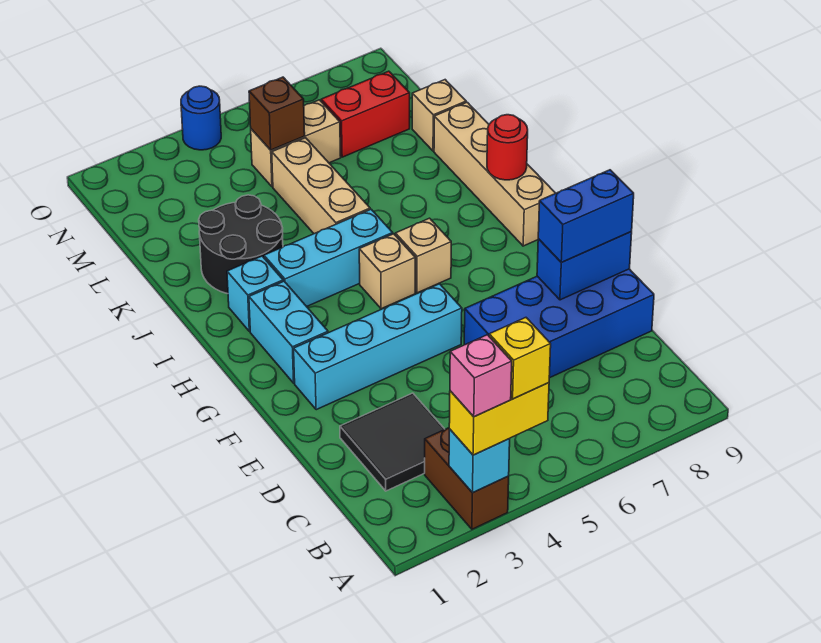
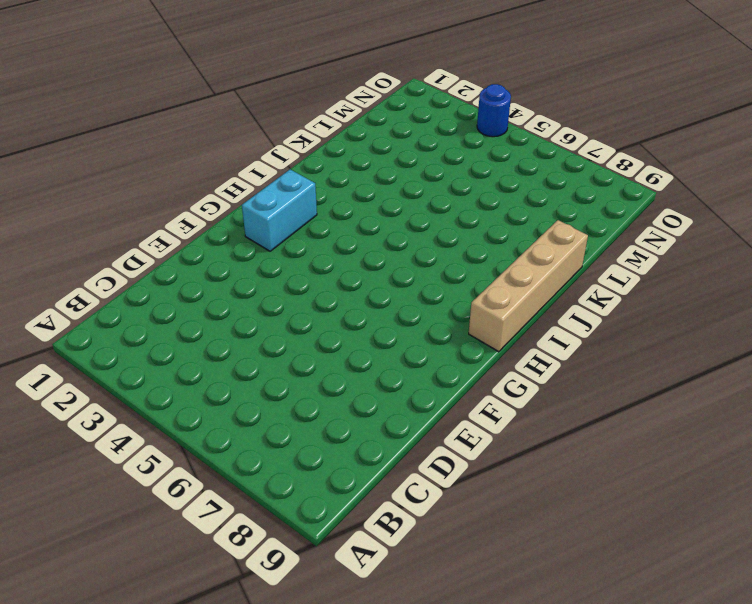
none -> brown brick A3:B3 level 1
none -> black tile C2:D3 level 1
none -> blue brick D6:E9 level 1

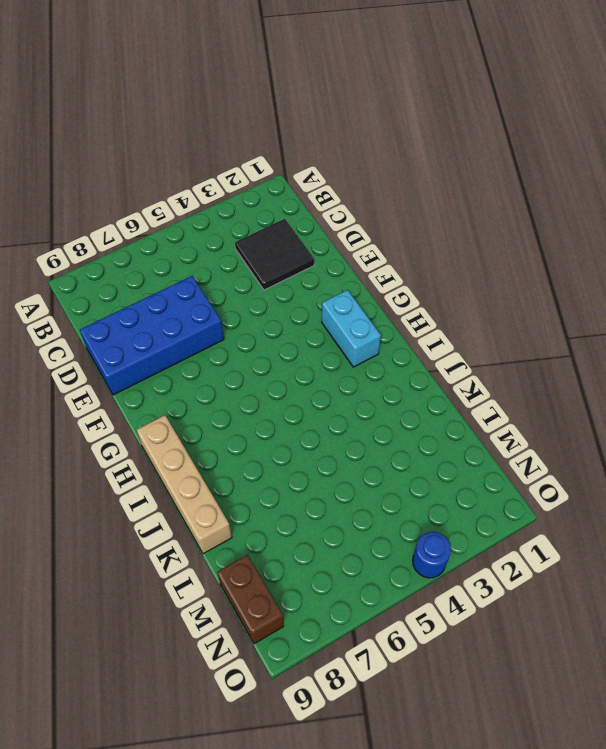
brown brick M9:N9 level 1 -> brown brick A3:B3 level 1
none -> cyan brick F2:F5 level 1
none -> tan brick H5 level 1
none -> tan brick H6 level 1

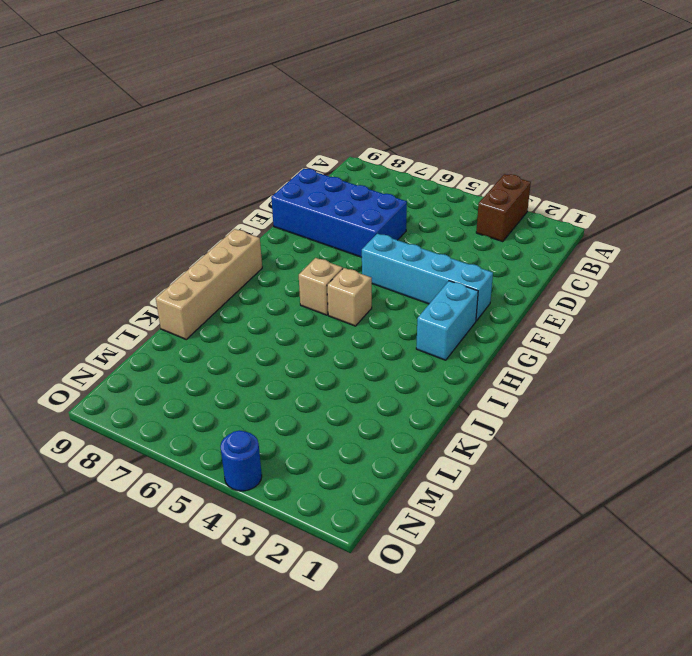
none -> black tile C2:D3 level 1
none -> cyan brick I2 level 1
none -> cyan brick I3:I5 level 1

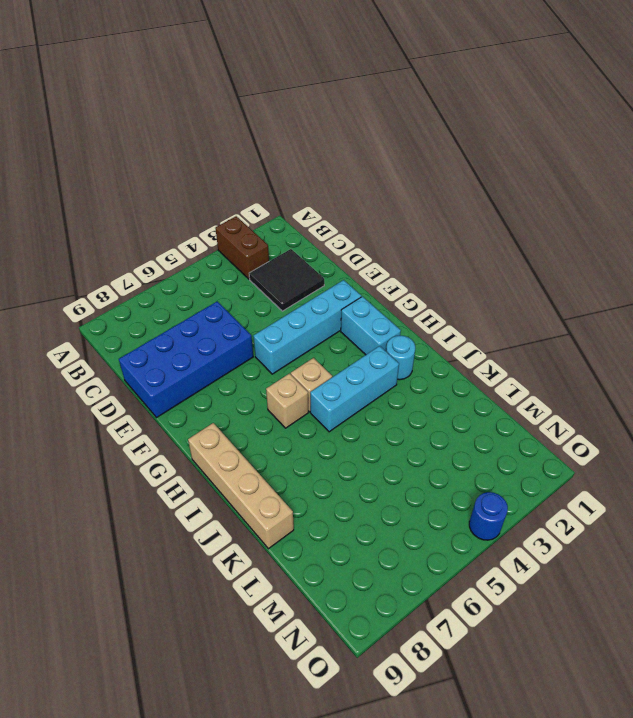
cyan round brick I2 level 1 -> cyan brick I2 level 1
none -> black round brick J2:K3 level 1
none -> tan brick J5:L5 level 1
none -> tan brick L9 level 1

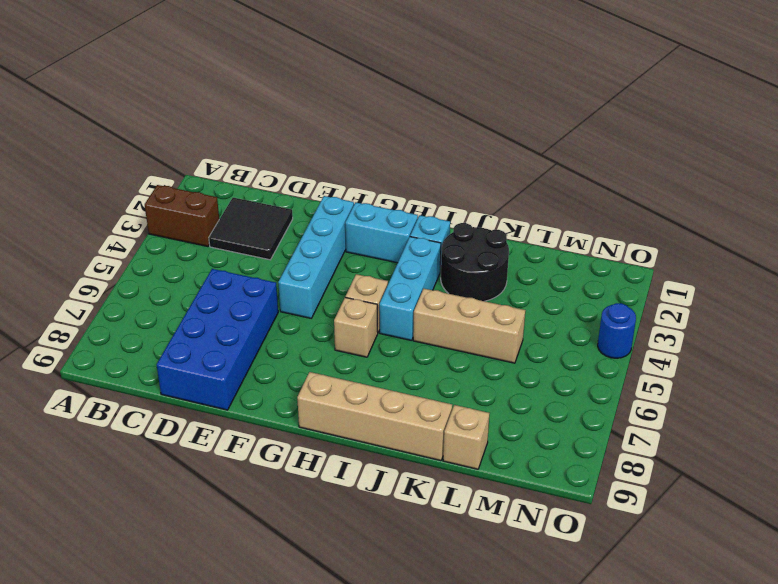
none -> tan brick M5:M6 level 1
none -> red brick M7:M8 level 1
none -> cyan brick A3 level 2

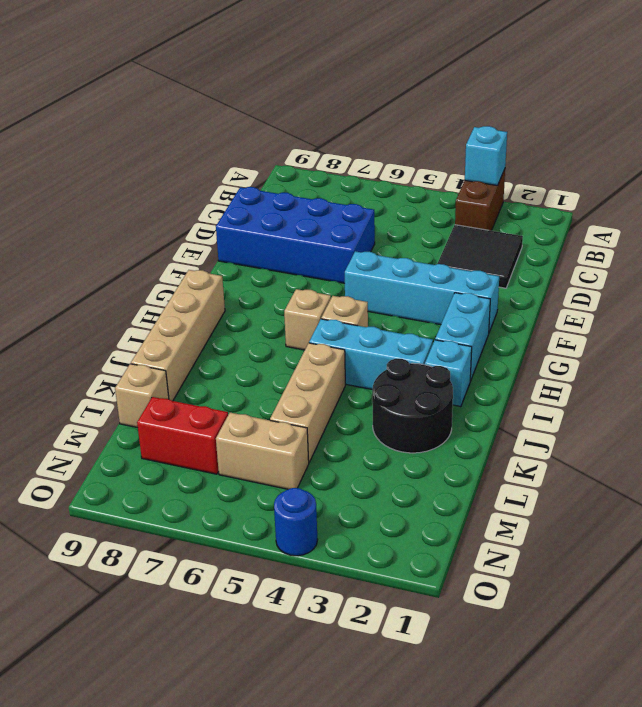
none -> blue brick E8:E9 level 2
none -> red round brick I9 level 2
none -> brown brick M5 level 2

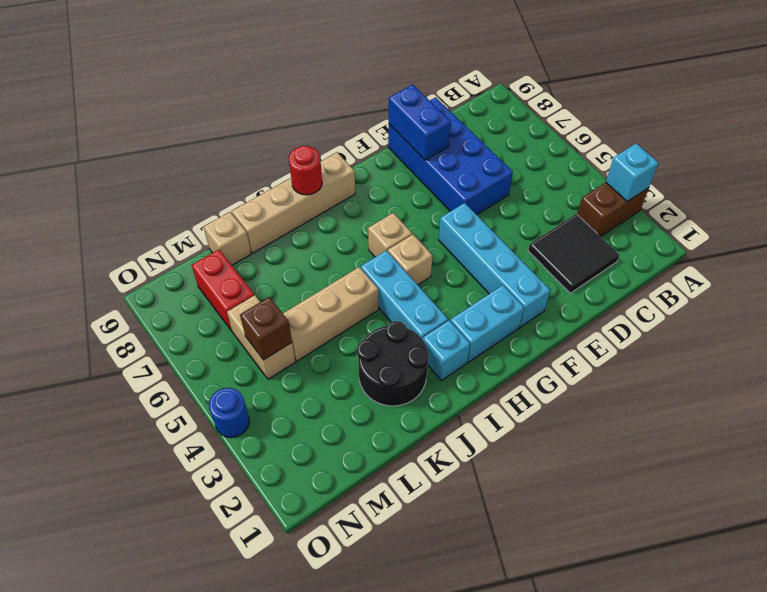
none -> yellow brick A3:A4 level 3
none -> blue brick E8:E9 level 3
none -> pink brick A3 level 4

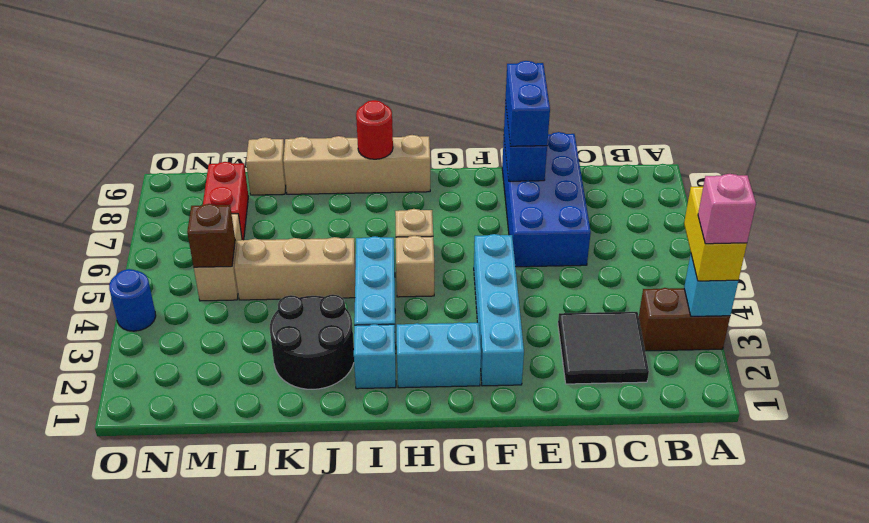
none -> yellow brick A4 level 4

